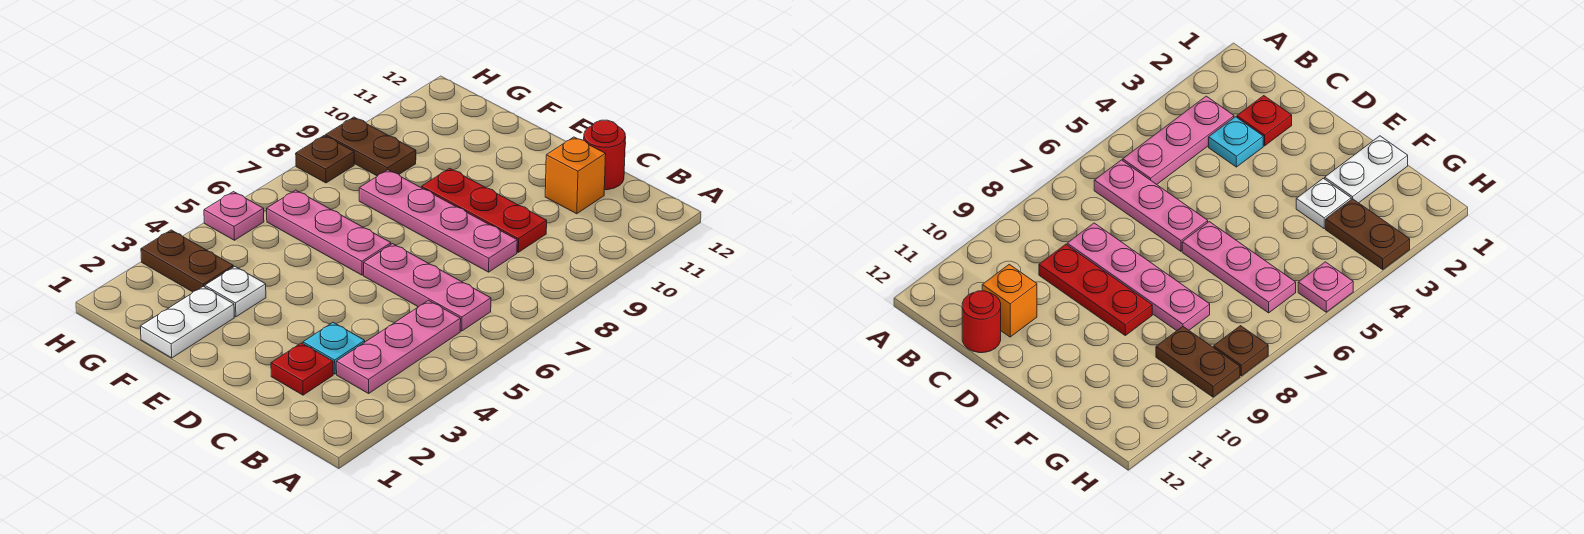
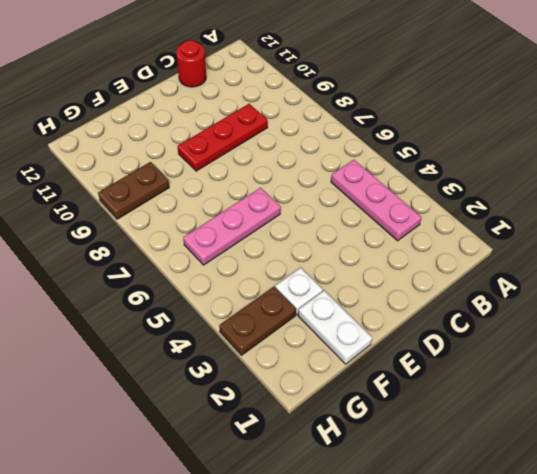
none -> pink plate B6:D6 level 1
none -> red plate C2 level 1
none -> cyan plate C3 level 1

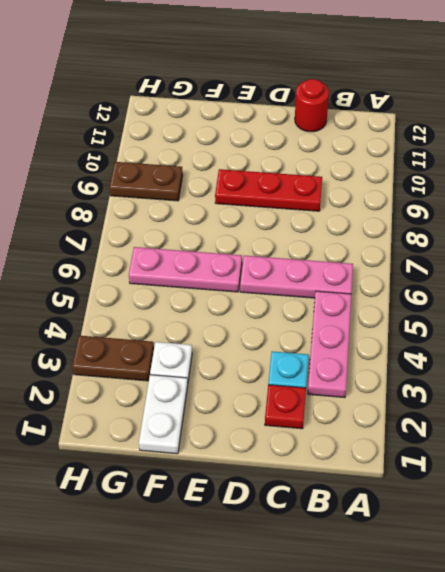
none -> pink plate C8:F8 level 1
none -> orange brick C11 level 1
none -> pink plate H5 level 1

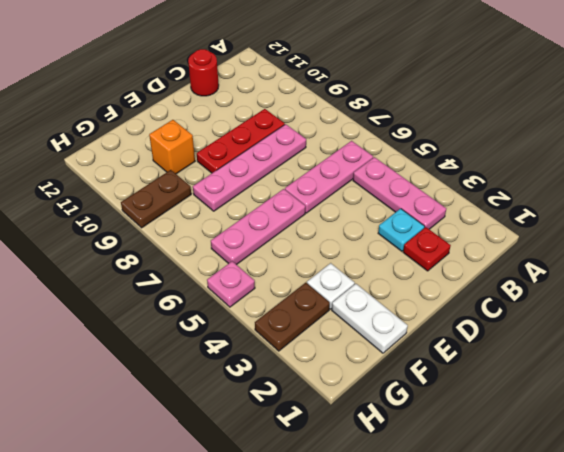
orange brick F10 level 1 -> orange brick C11 level 1
none -> brown plate H8 level 1

